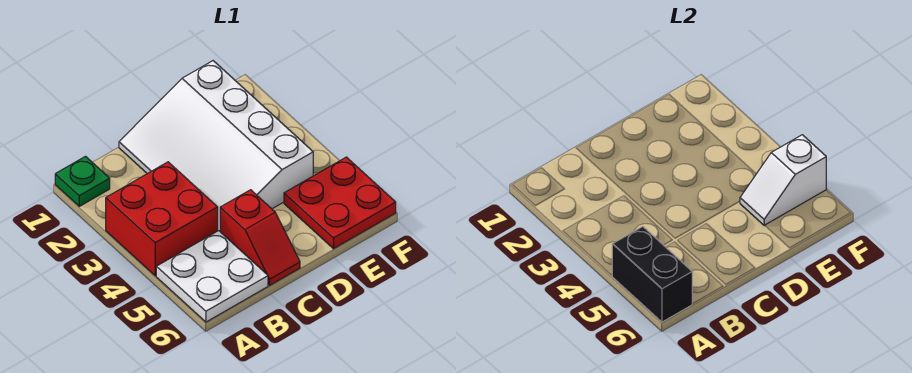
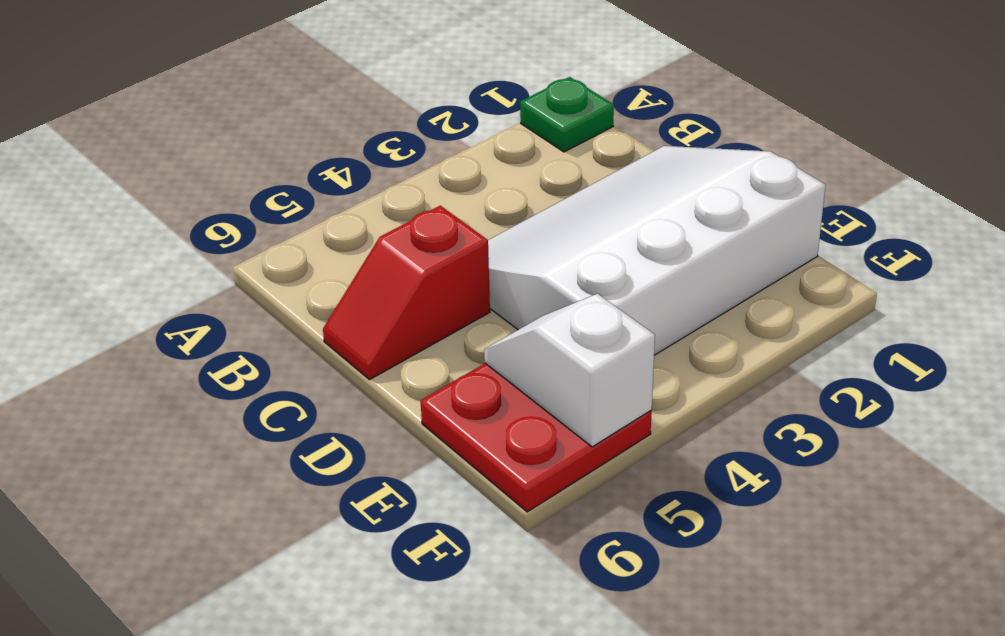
none -> red brick A3:B4 level 1
none -> white plate A5:B6 level 1

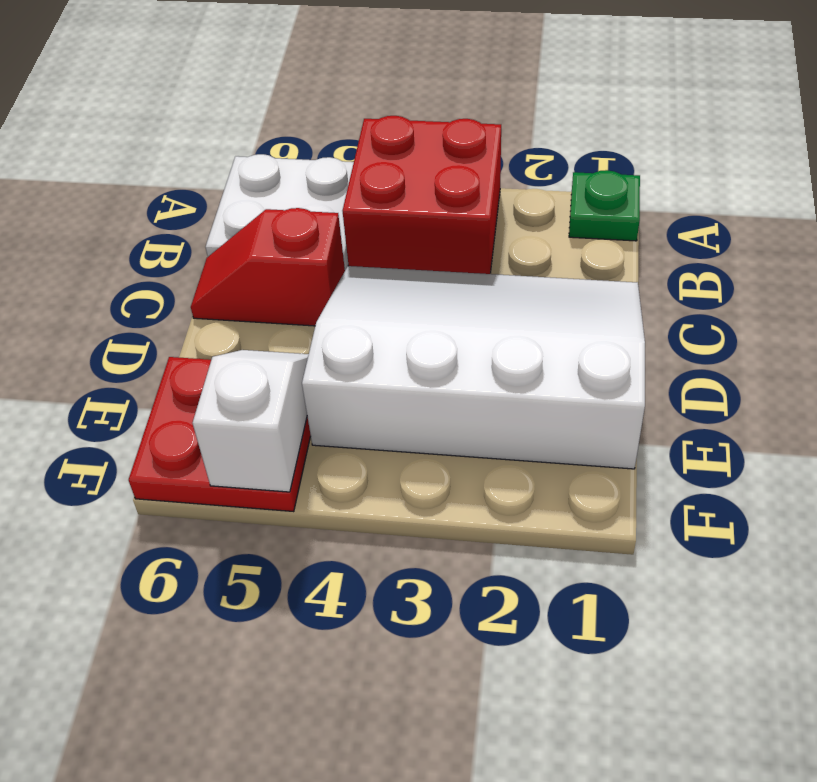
none -> black brick A5:A6 level 2

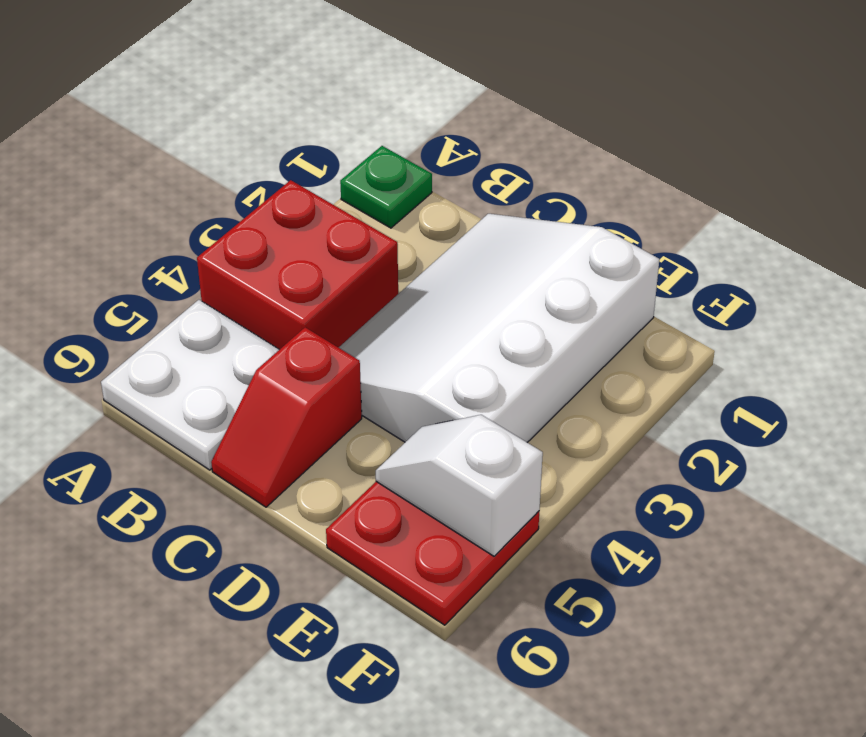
none -> black brick A5:A6 level 2

